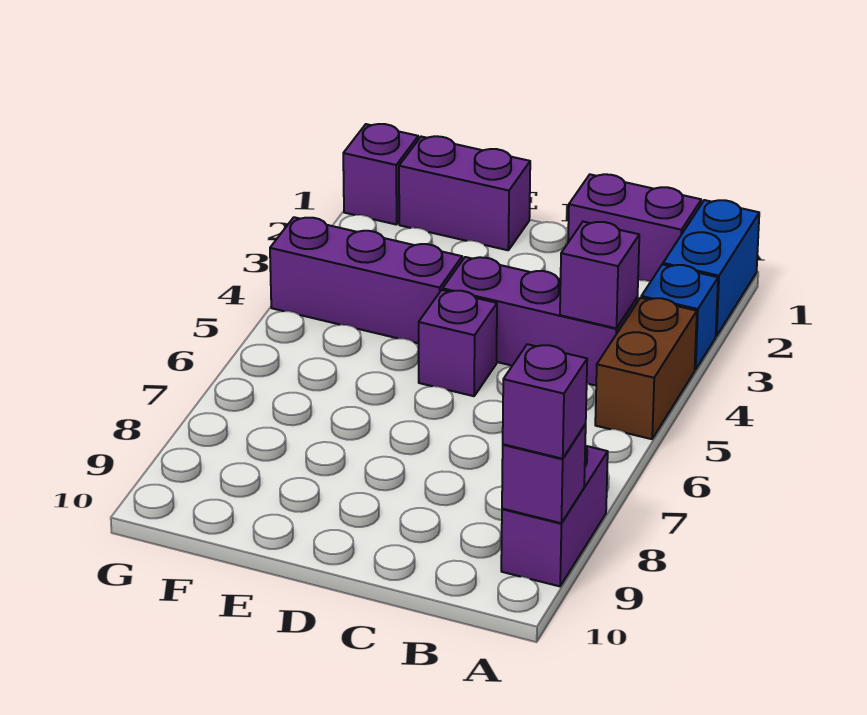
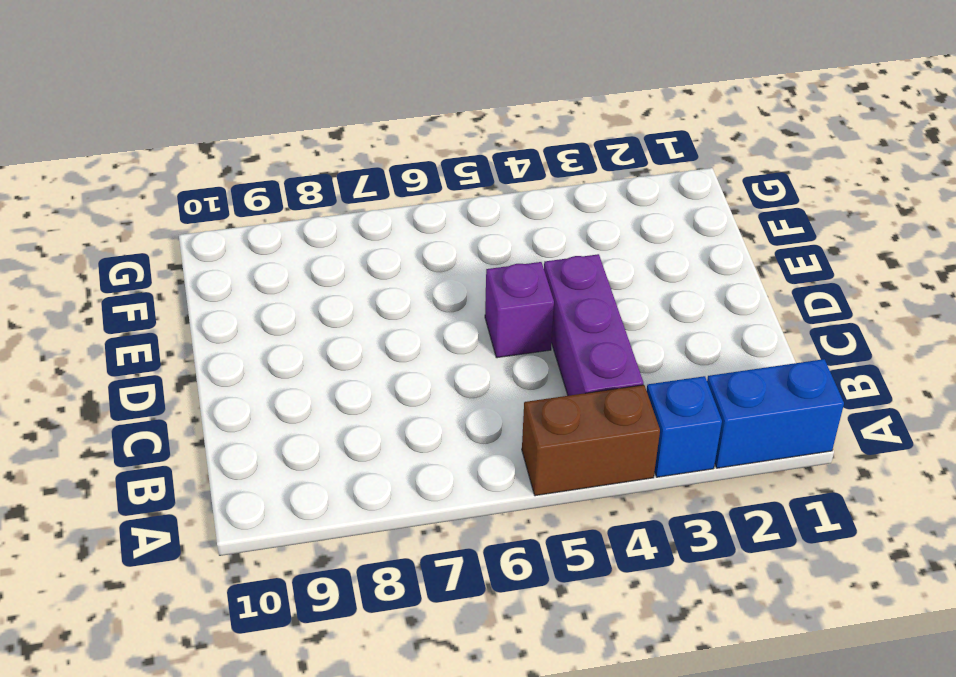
none -> purple brick A8:A9 level 1
none -> purple brick B1:C1 level 1
none -> purple brick E1:F1 level 1

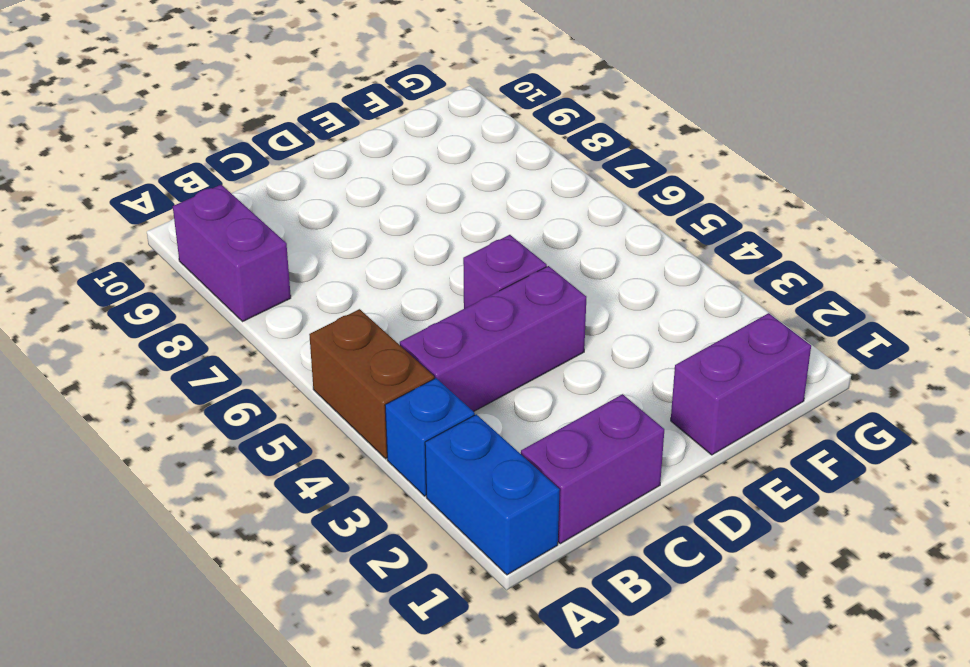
none -> purple brick E4:G4 level 1
none -> purple brick G1 level 1
none -> purple brick A9 level 2

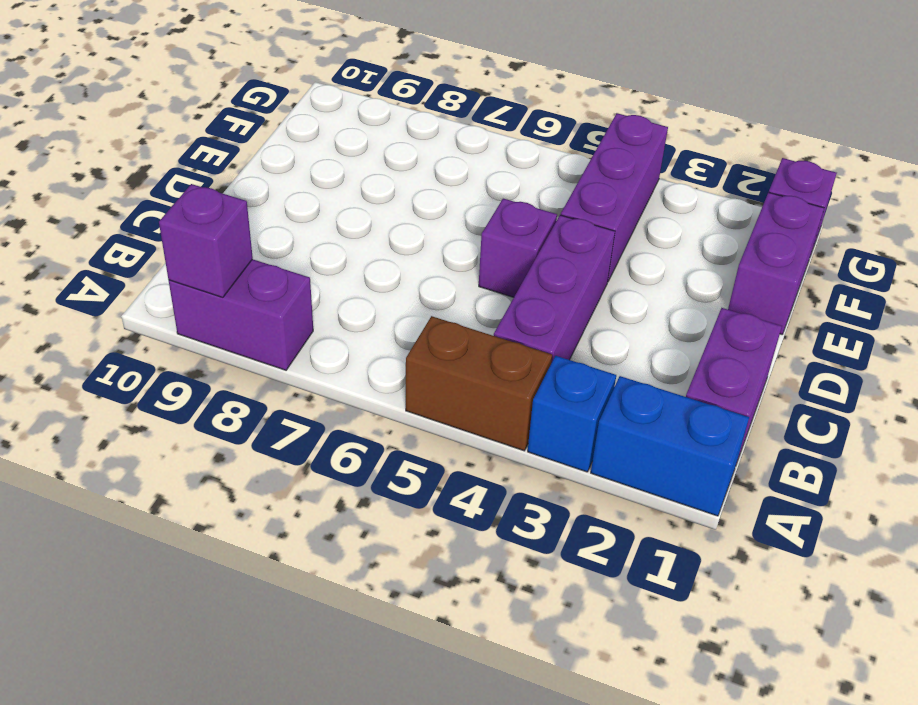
none -> purple brick B4 level 2
none -> purple brick A9 level 3

